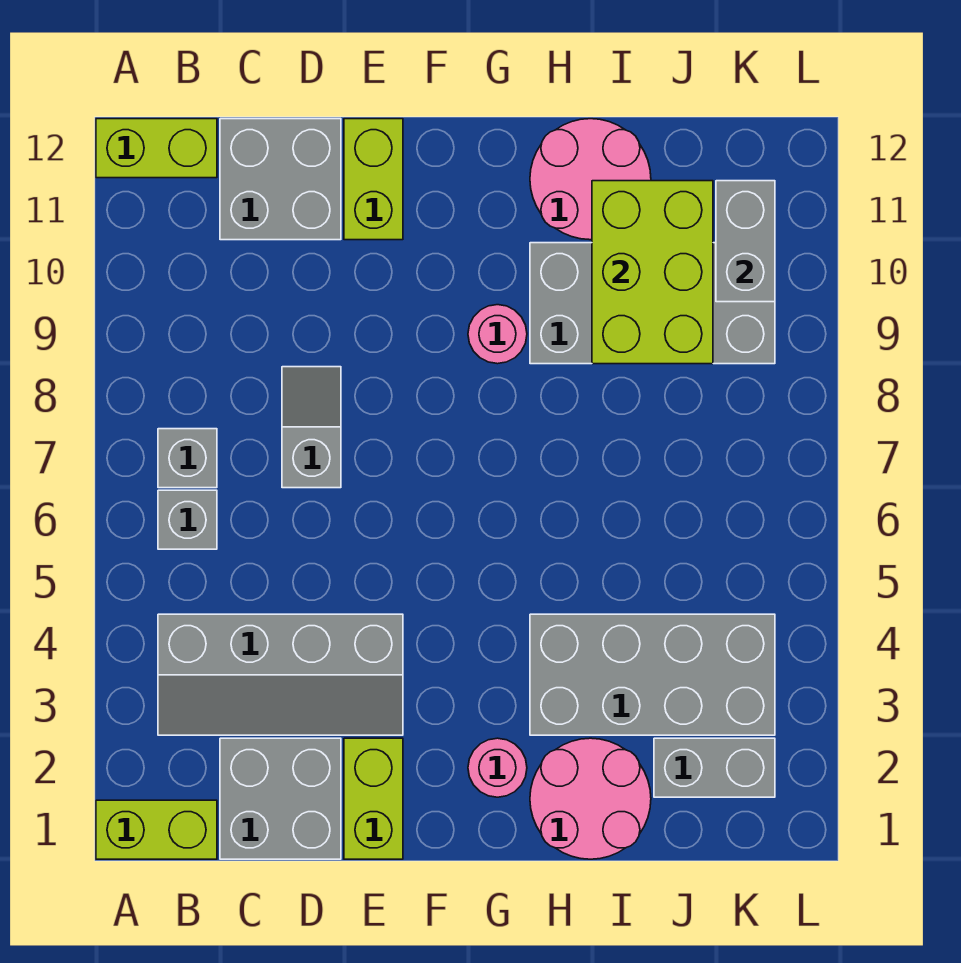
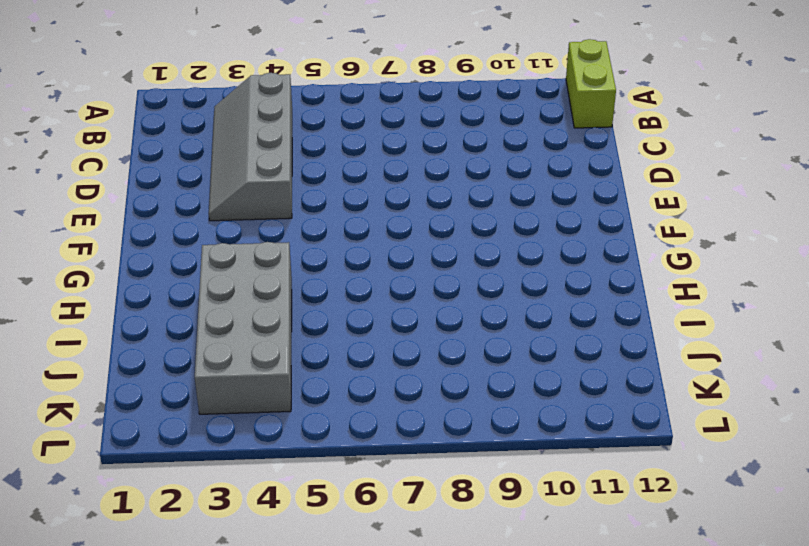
none -> lime brick A1:B1 level 1
none -> grey brick B6 level 1
none -> grey brick B7 level 1

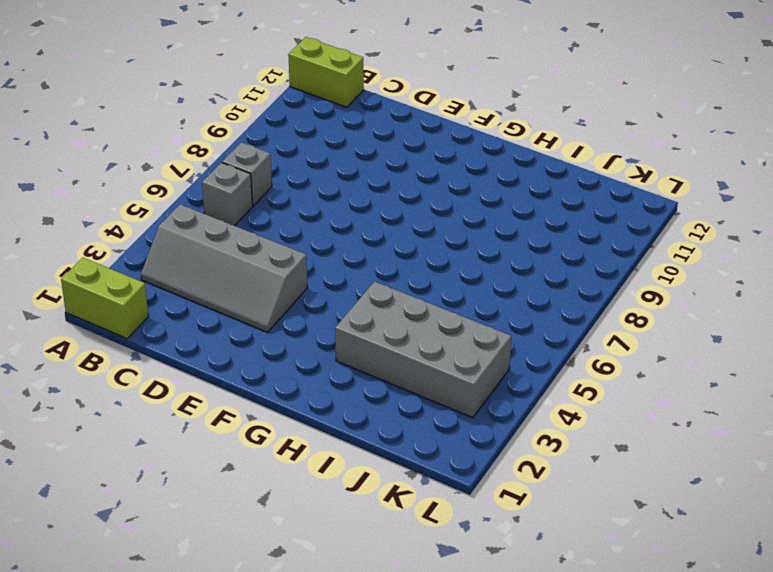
none -> grey brick C1:D2 level 1
none -> grey brick C11:D12 level 1
none -> grey slope D7:D8 level 1 top 7

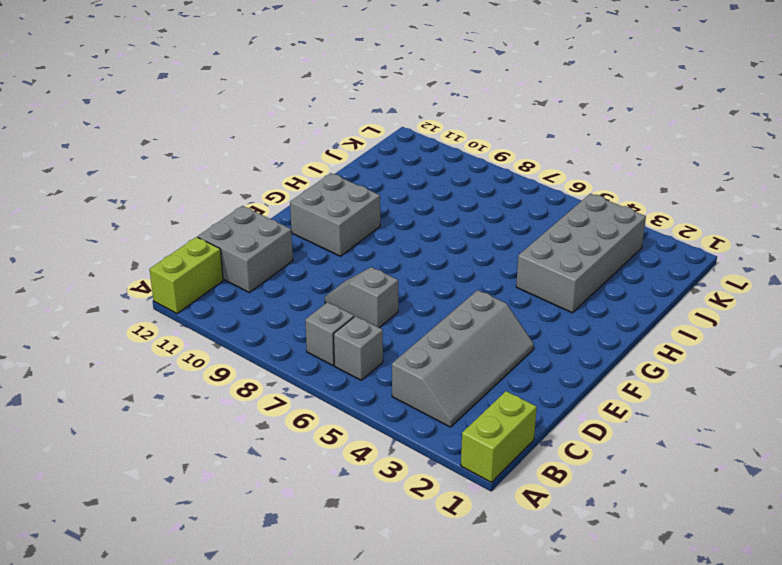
grey brick F10:G11 level 1 -> grey brick C1:D2 level 1
none -> lime brick E1:E2 level 1
none -> lime brick E11:E12 level 1
none -> pink round brick G2 level 1

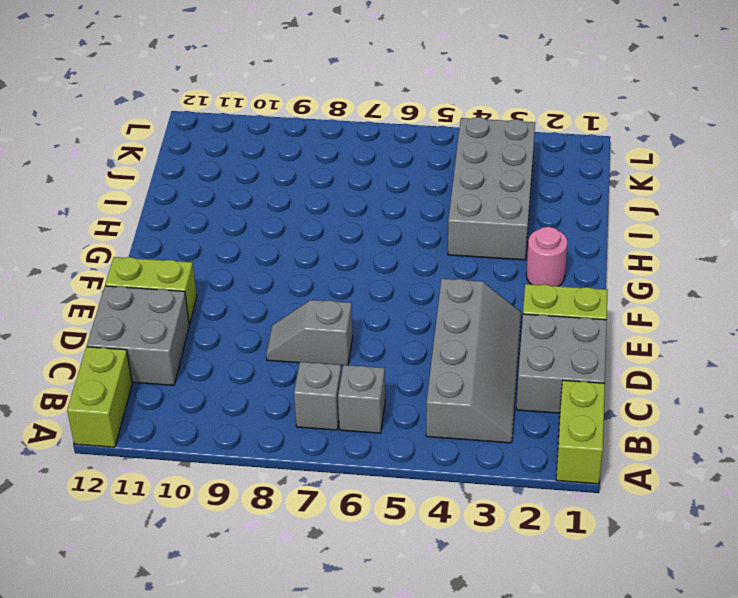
none -> pink round brick G9 level 1
none -> pink round brick H1:I2 level 1
none -> grey brick H9:K10 level 1

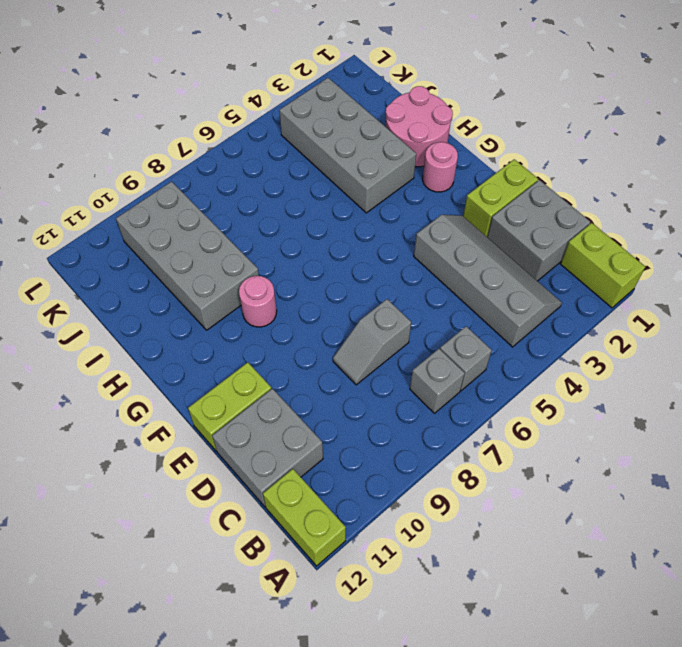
none -> pink round brick H11:I12 level 1
none -> grey brick J2:K2 level 1
none -> lime brick I9:J11 level 2

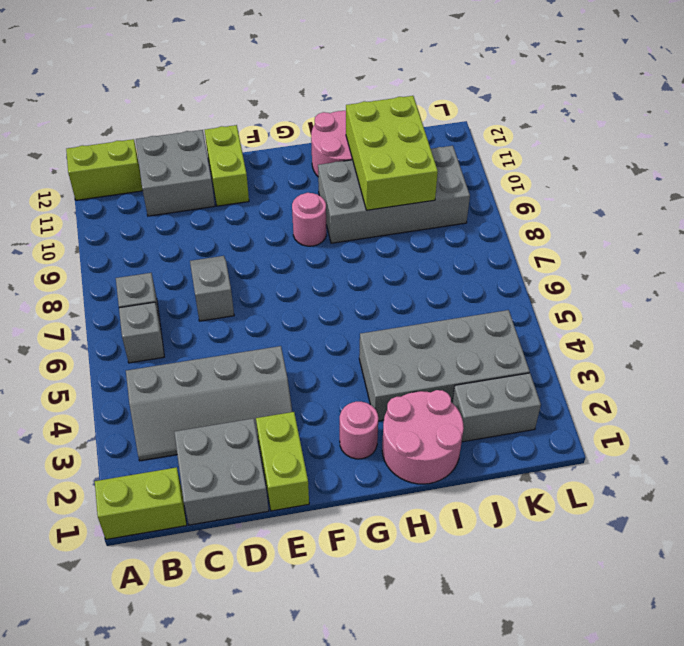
none -> grey brick K10:K11 level 2

